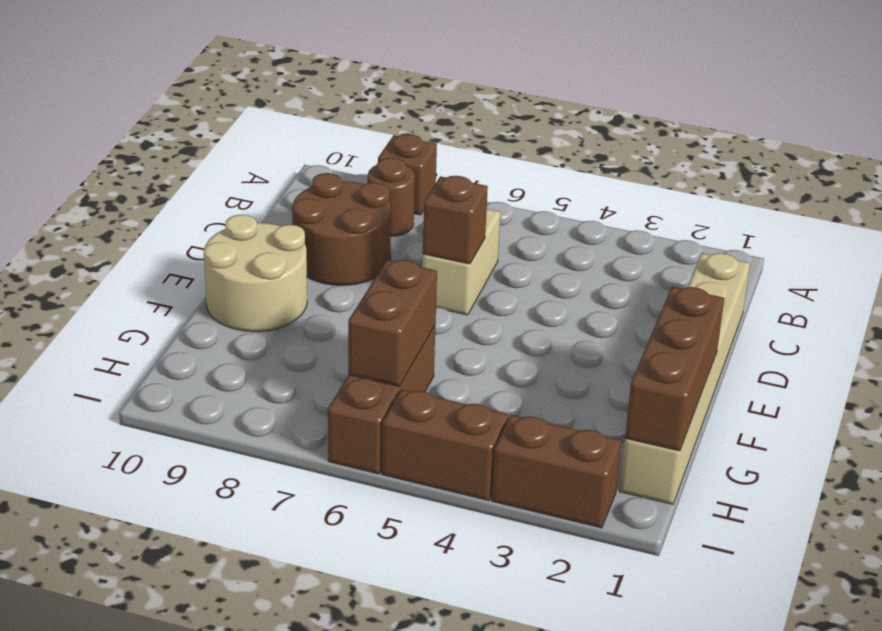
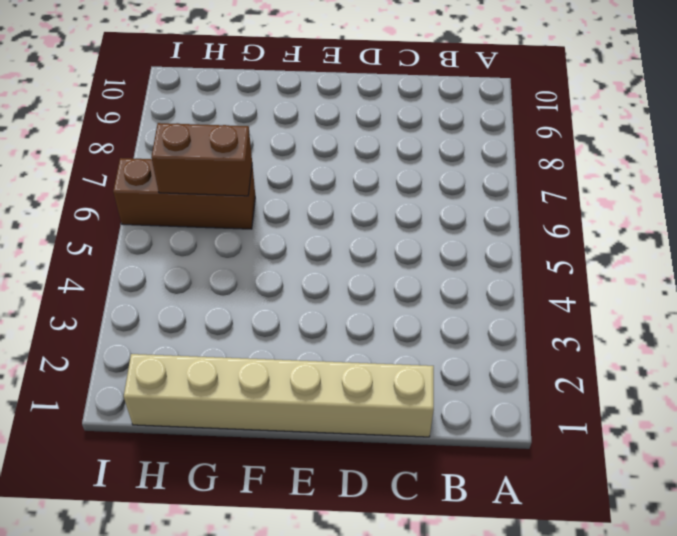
none -> brown brick A8 level 1
none -> brown round brick B8 level 1
none -> tan brick C6:D6 level 1

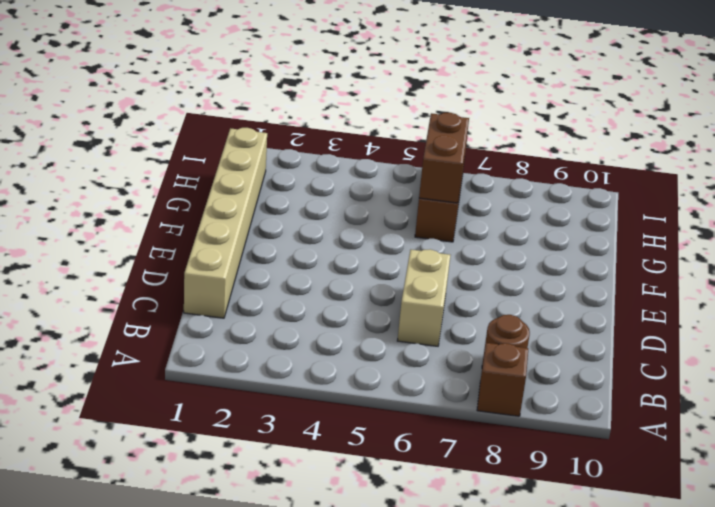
none -> brown round brick C8:D9 level 1
none -> tan round brick E9:F10 level 1
none -> brown brick I2:I3 level 1

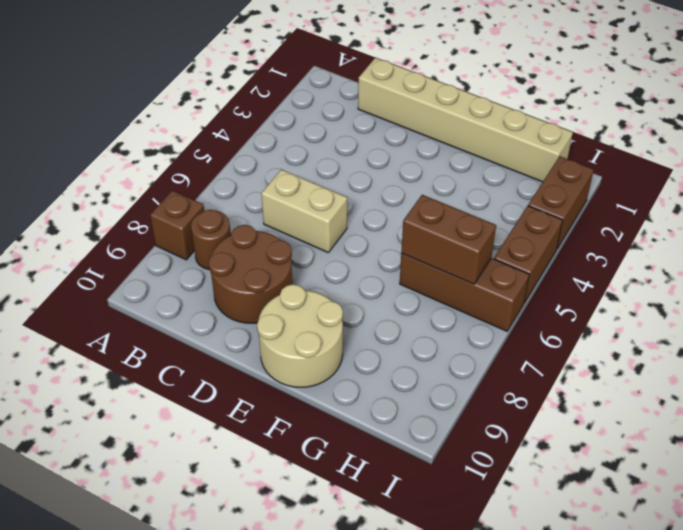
none -> brown brick D6 level 2
none -> brown brick F1:H1 level 2

